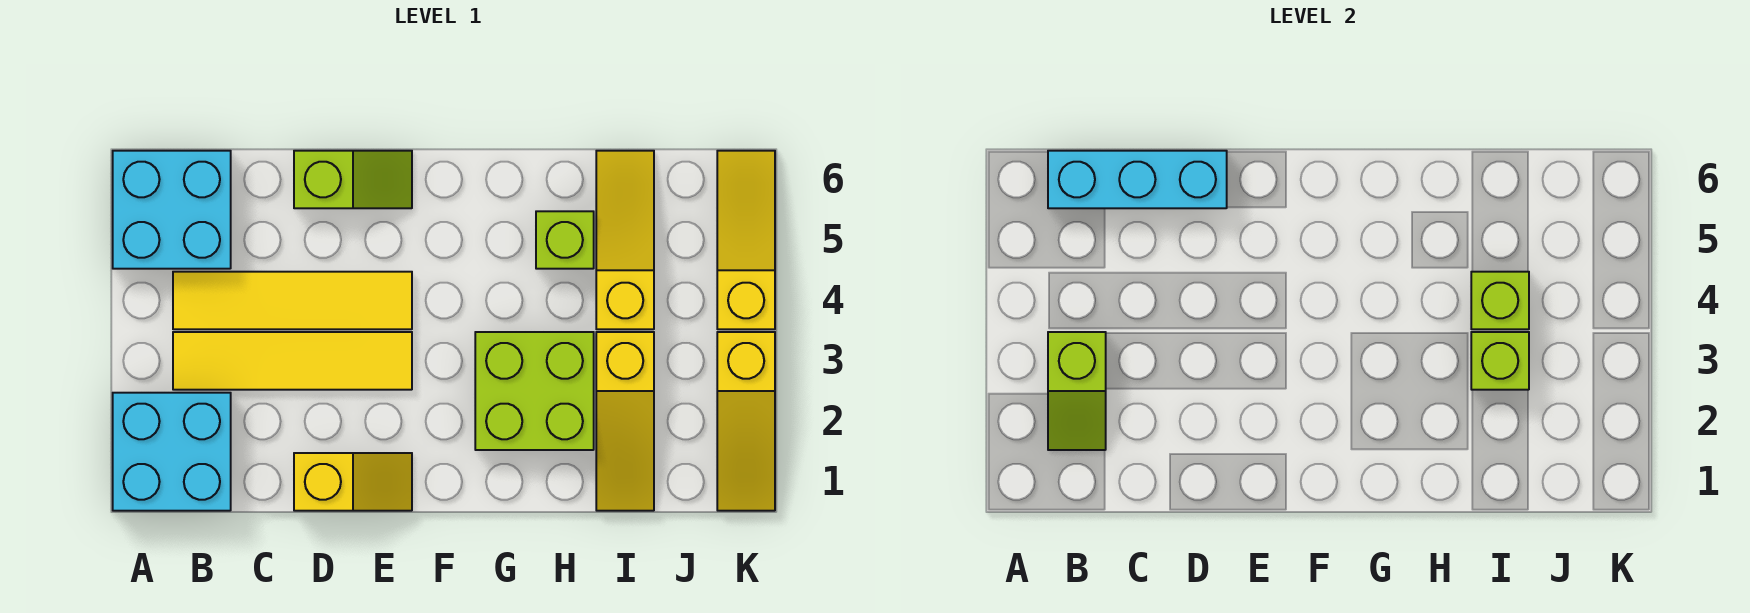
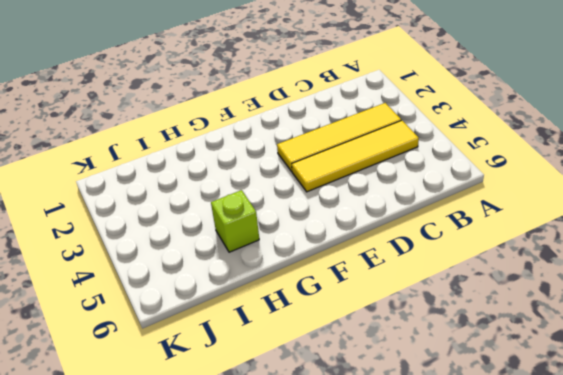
none -> cyan brick A1:B2 level 1
none -> cyan brick A5:B6 level 1
none -> yellow slope D1:E1 level 1 top D

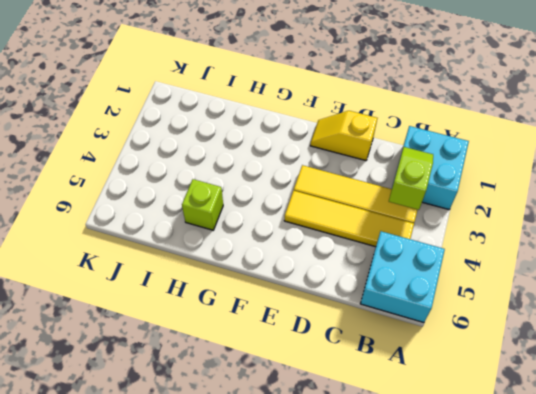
none -> lime slope D6:E6 level 1 top D
none -> lime brick G2:H3 level 1
none -> yellow slope I1:I3 level 1 top 3

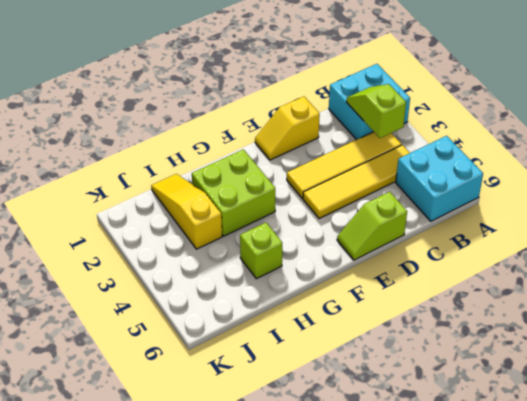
none -> yellow slope I4:I6 level 1 top 4
none -> yellow slope K1:K3 level 1 top 3
none -> yellow slope K4:K6 level 1 top 4

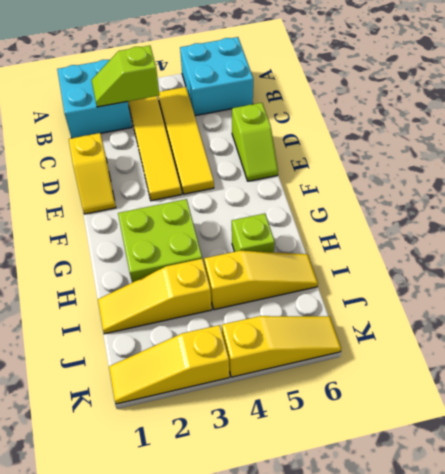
none -> cyan brick B6:D6 level 2
none -> lime brick I3 level 2
none -> lime brick I4 level 2

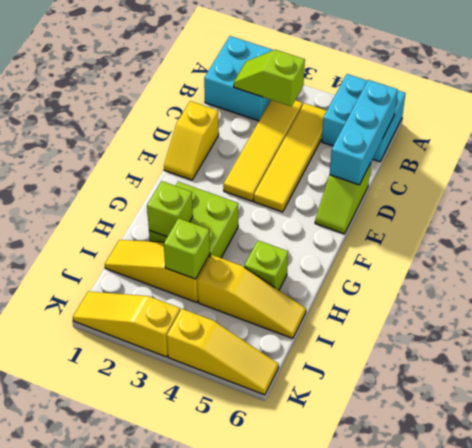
lime brick H2 level 2 -> lime brick I4 level 2

